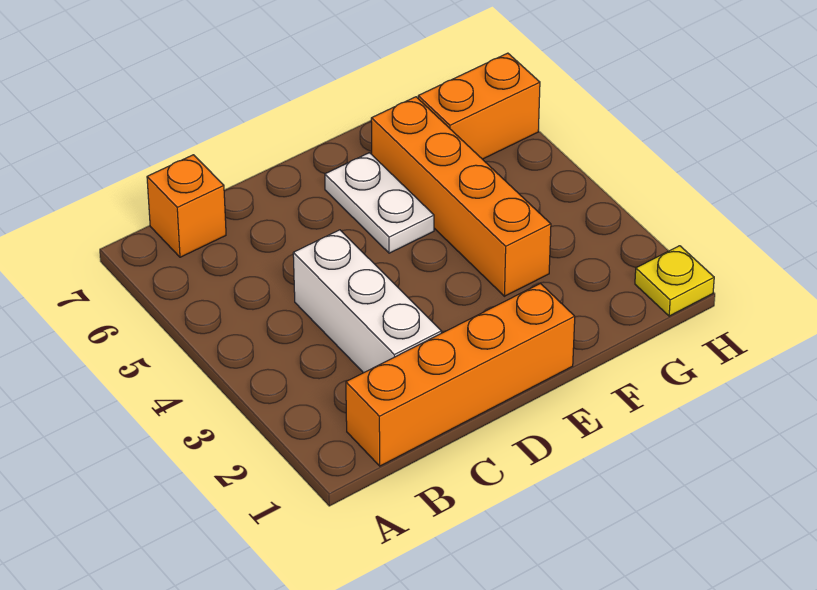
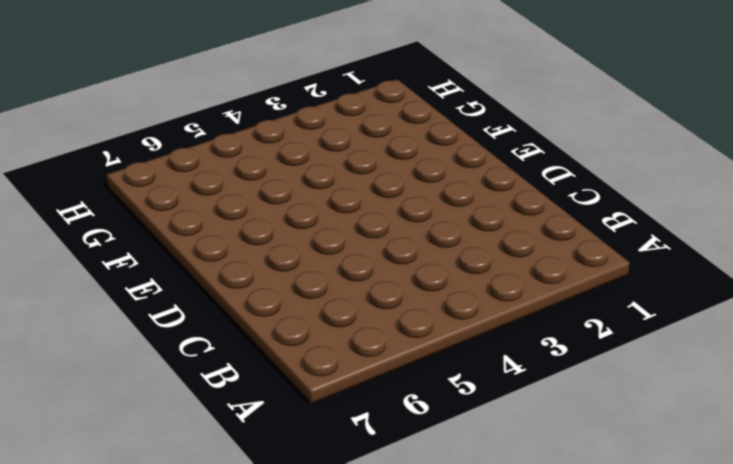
none -> orange brick B1:E1 level 1
none -> orange brick B7 level 1

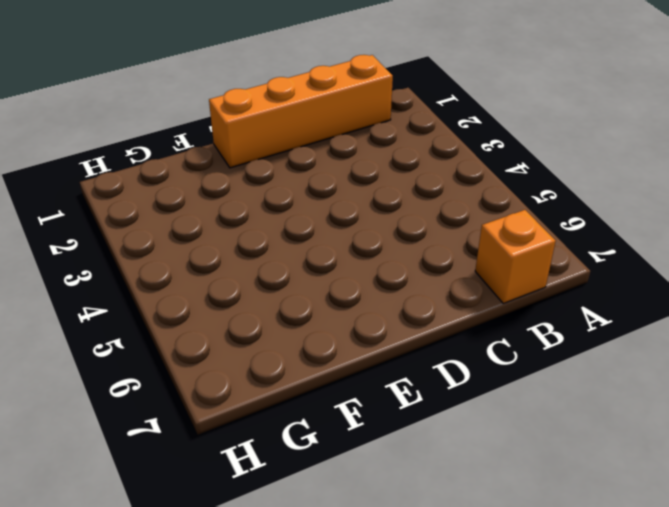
none -> white brick C2:C4 level 1
none -> white plate E5:E6 level 1

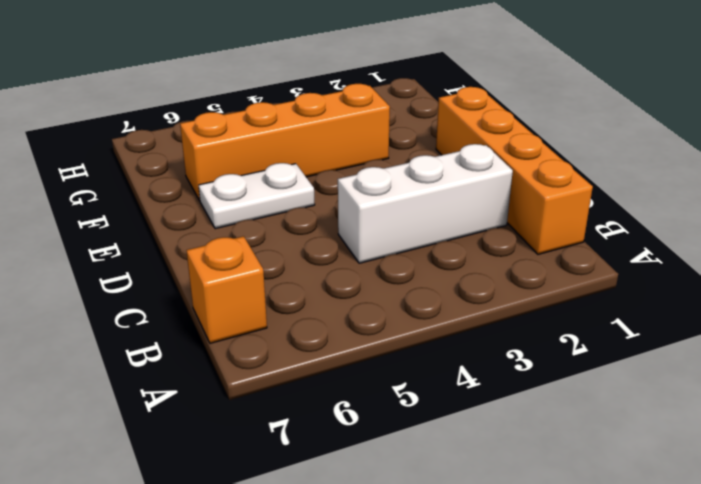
none -> orange brick G6:H6 level 1
none -> yellow plate H1 level 1

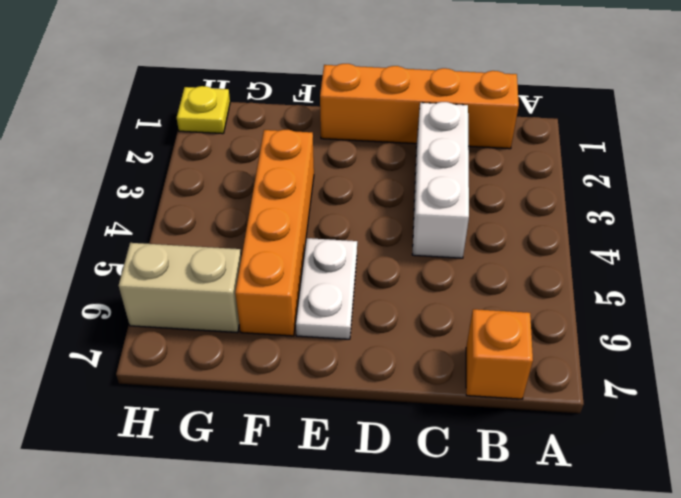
tan brick G6:H6 level 1 -> orange brick G6:H6 level 1

